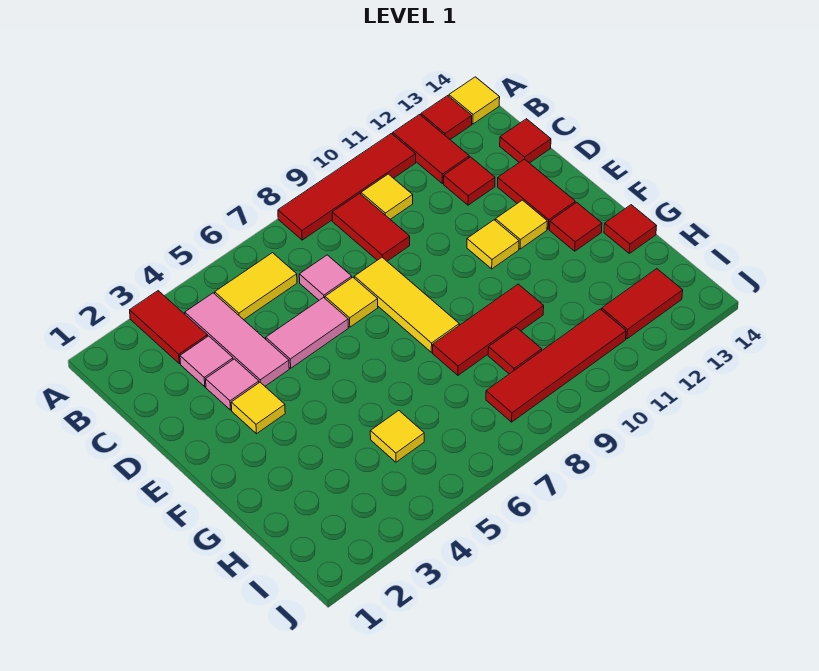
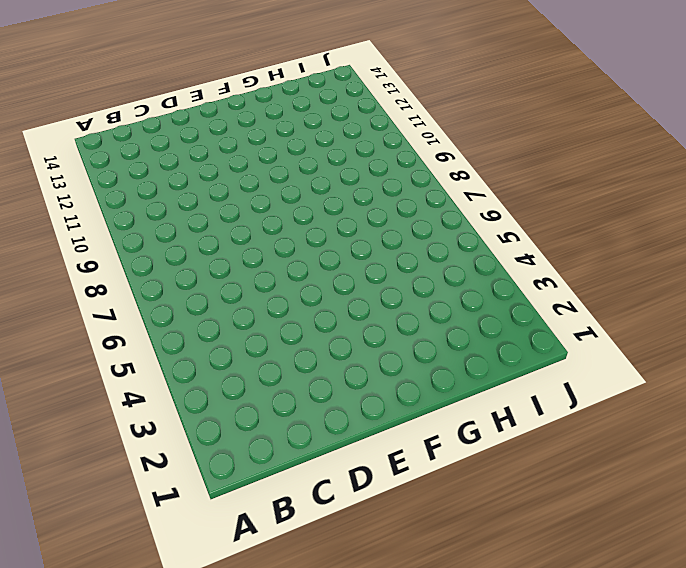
none -> red tile A3:B3 level 1
none -> red tile A8:A11 level 1
none -> red tile A12:B12 level 1

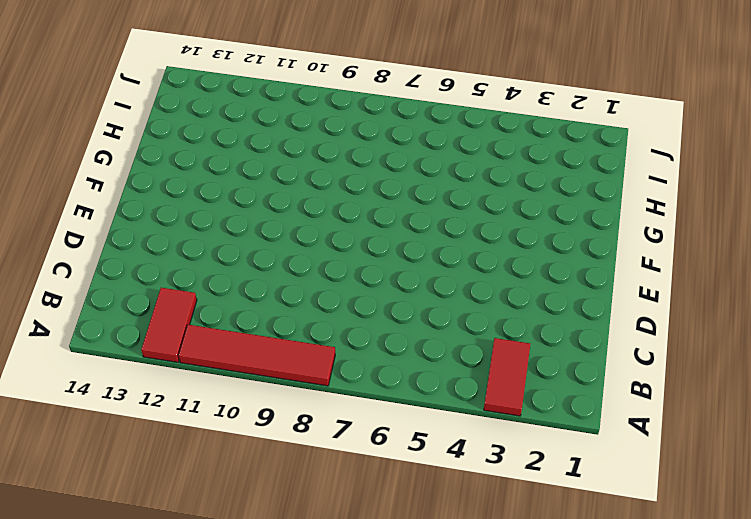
none -> red tile A13 level 1
none -> yellow tile A14 level 1
none -> pink tile B4:D4 level 1

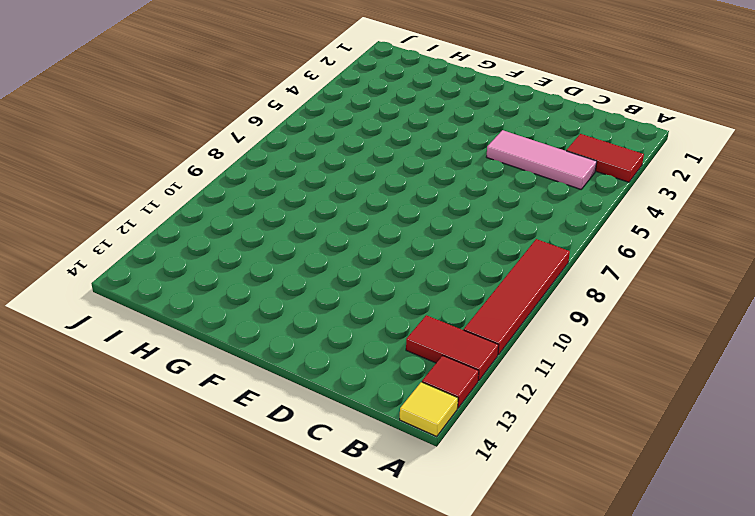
none -> yellow tile B5:B6 level 1
none -> red tile B9:C9 level 1
none -> yellow tile B10 level 1

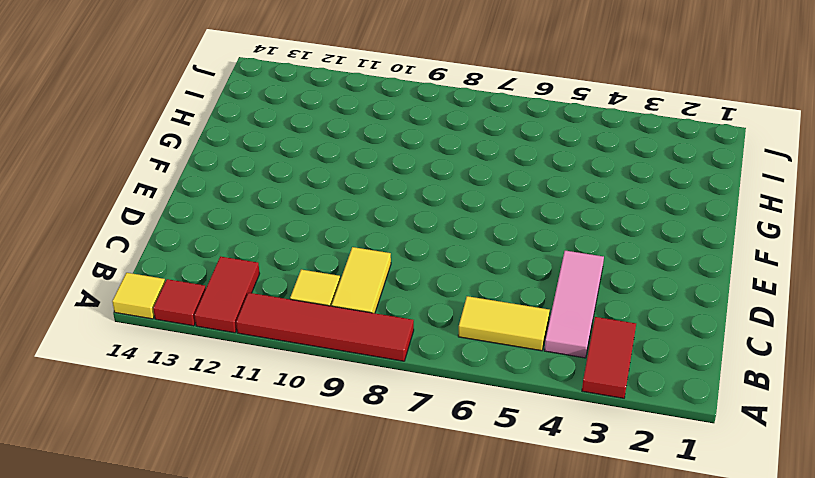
yellow tile B9:C9 level 1 -> red tile B9:C9 level 1
none -> pink tile C3 level 1
none -> pink tile C7 level 1
none -> red tile C12 level 1

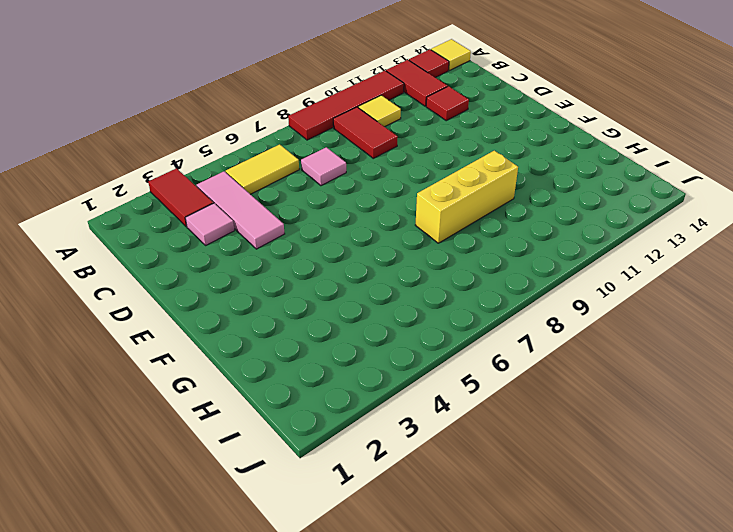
yellow brick G8:G10 level 1 -> red tile G8:G10 level 1
none -> red tile C14 level 1
none -> pink tile D3 level 1
none -> pink tile D5:D6 level 1

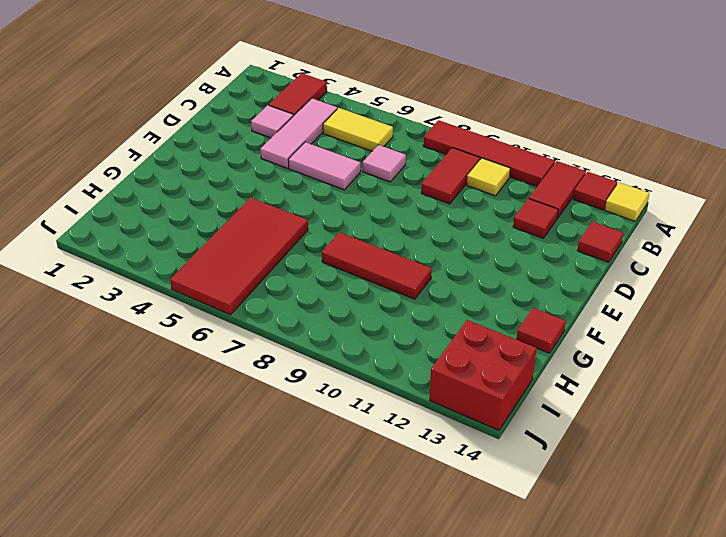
red tile G5:J6 level 1 -> yellow tile H5 level 1
red brick I13:J14 level 1 -> red tile I12:I13 level 1
none -> pink tile D3 level 1
none -> yellow tile D7 level 1
none -> yellow tile D8:F8 level 1

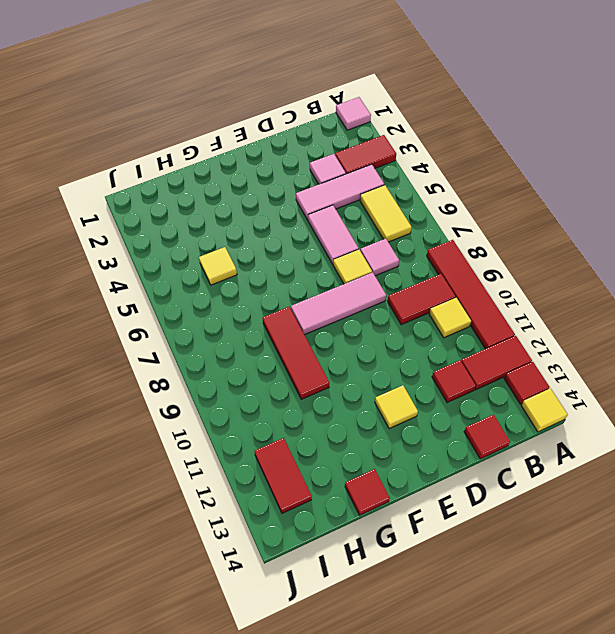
pink tile A1 level 1 -> pink tile D3 level 1
pink tile D8:F8 level 1 -> yellow tile D8:F8 level 1
none -> red tile D13:E13 level 1
none -> yellow tile E3 level 1
none -> yellow tile E11 level 1

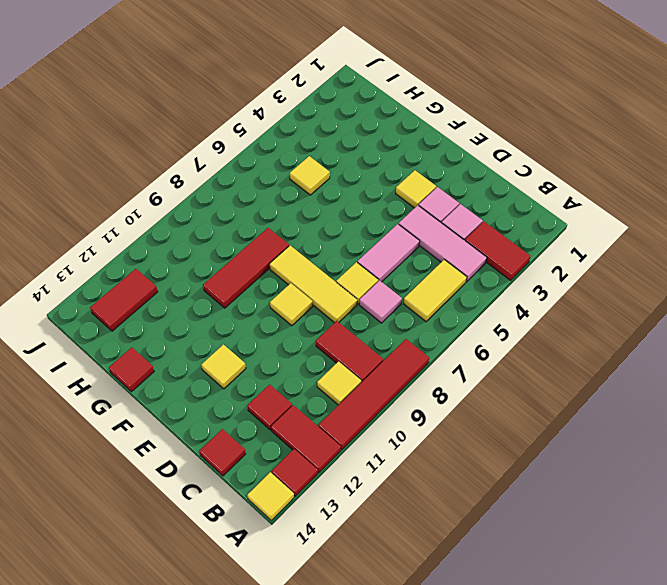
yellow tile E9 level 1 -> yellow tile E11 level 1
none -> red tile D13:E13 level 1
none -> red tile F13 level 1
none -> red tile H9 level 1

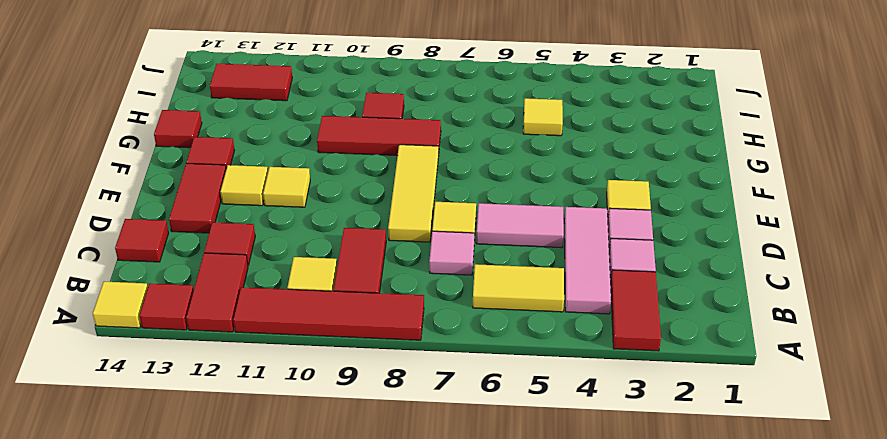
none -> red tile I8:I11 level 1

